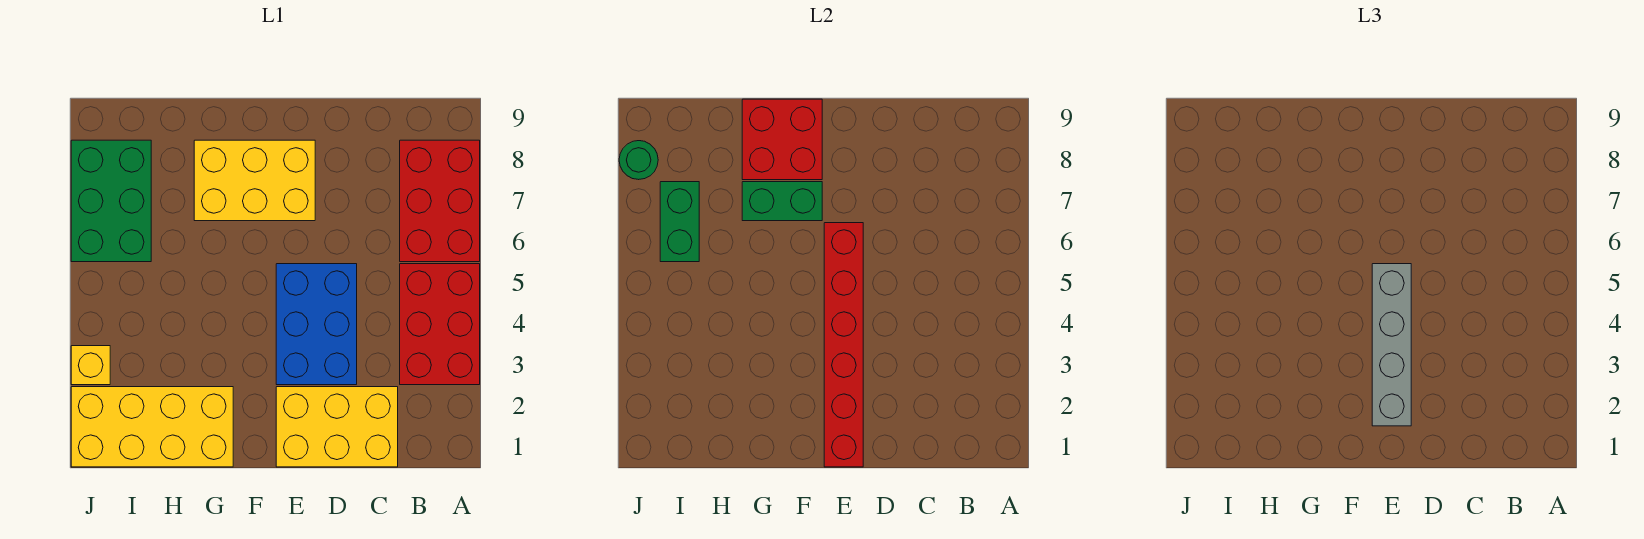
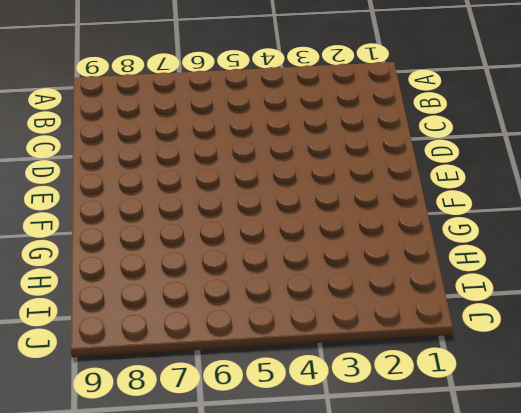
none -> red brick A3:B5 level 1
none -> red brick A6:B8 level 1
none -> yellow brick C1:E2 level 1

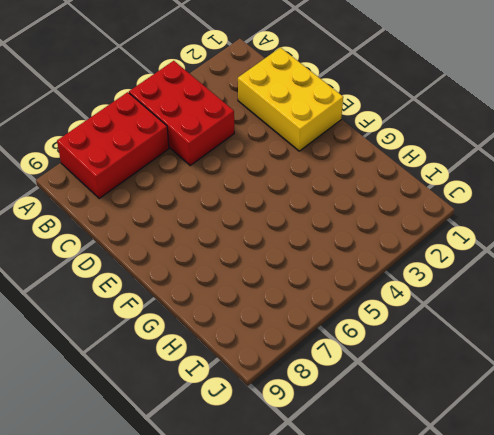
red brick A4:C5 level 1 -> red brick A3:B5 level 1
none -> blue brick D3:E5 level 1
none -> yellow brick E7:G8 level 1
none -> yellow brick G1:J2 level 1

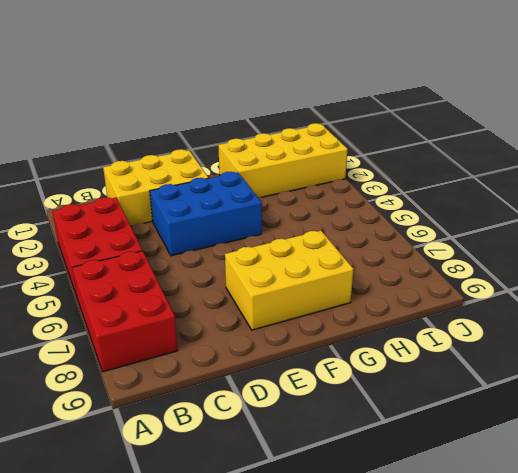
blue brick D3:F4 level 1 -> blue brick D3:E5 level 1
none -> green brick I6:J8 level 1
none -> yellow brick J3 level 1
none -> red brick E1:E6 level 2

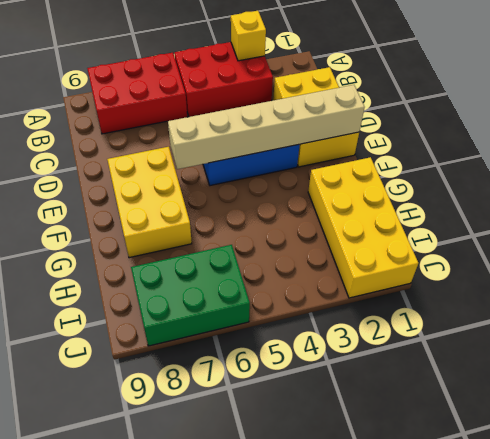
yellow brick A3 level 2 -> yellow brick J3 level 1
tan brick E1:E6 level 2 -> red brick E1:E6 level 2
none -> green brick F7:G7 level 2
none -> red brick F8:G9 level 2
none -> green brick I6:I7 level 2

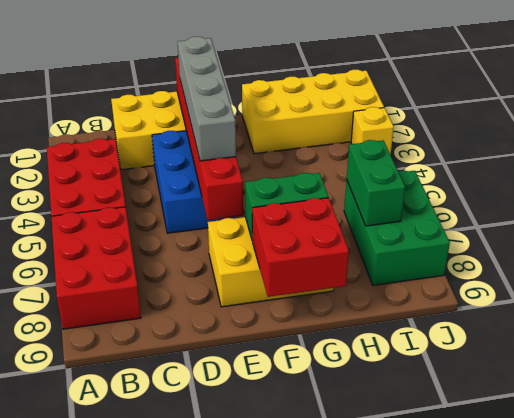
none -> green round brick J8 level 2

